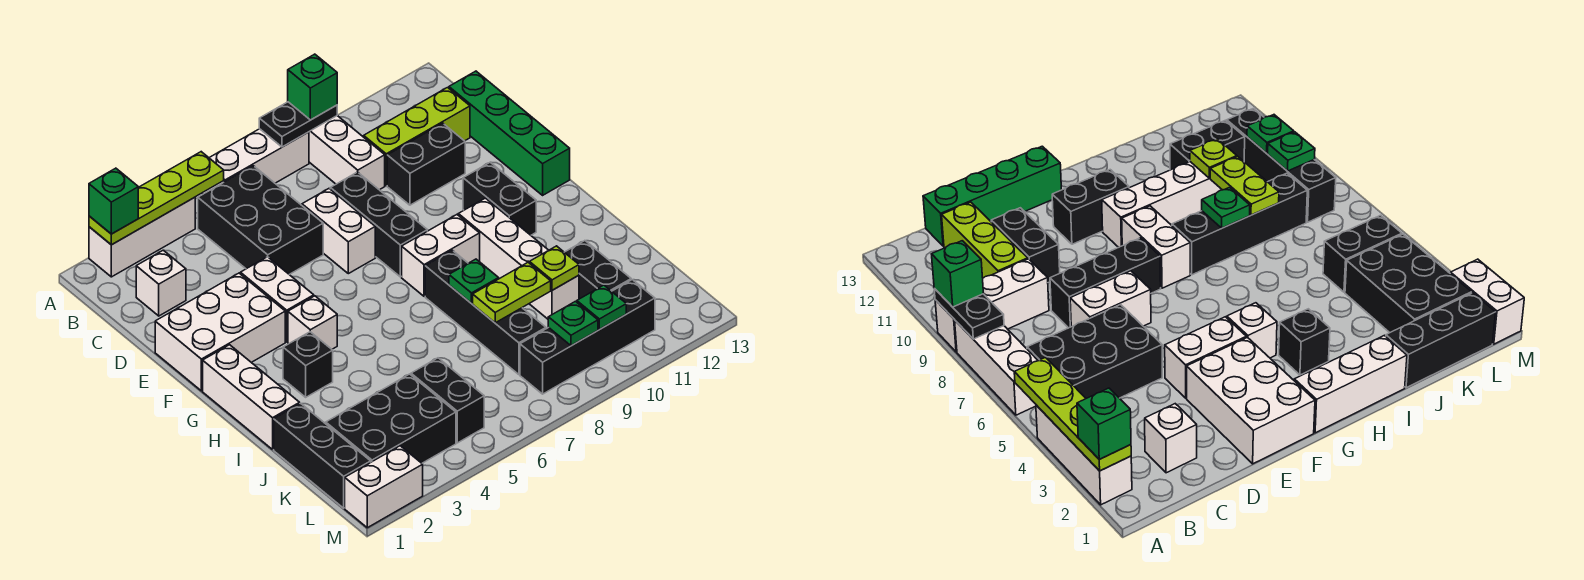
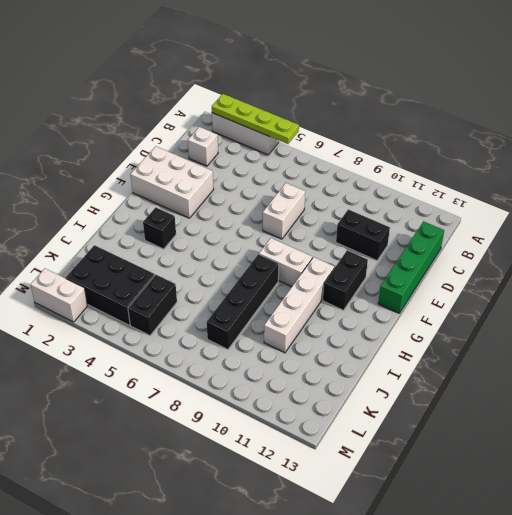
none -> white brick A6:A8 level 1
none -> white brick A9:C9 level 1
none -> black brick B5:D6 level 1
none -> lime brick C10:C12 level 1

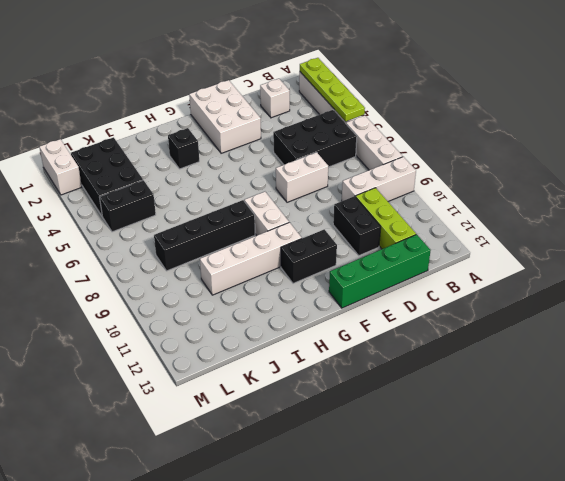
none -> black brick D8:F8 level 1
none -> white brick E4:F4 level 1
none -> white brick G1:I1 level 1
none -> white brick G4 level 1

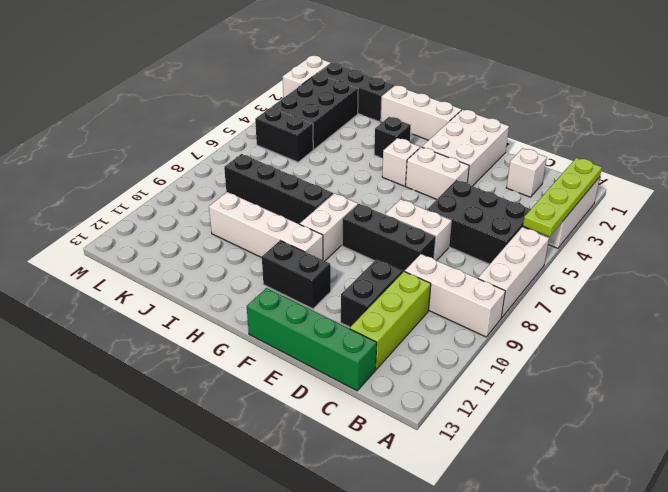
none -> black brick J11:K11 level 1
none -> black brick L8:L11 level 1
none -> black plate A8:A9 level 2
none -> green plate I8 level 2

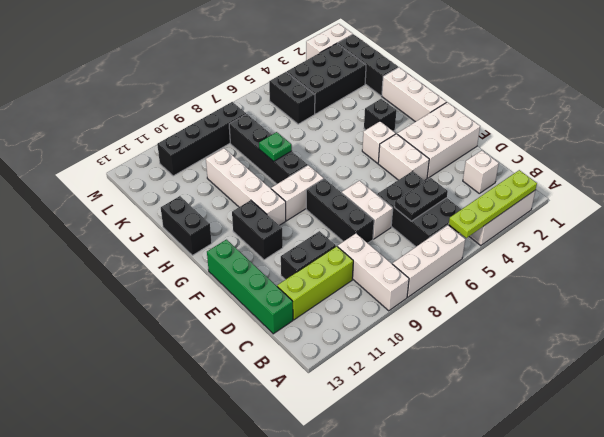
black plate C5:C6 level 2 -> black plate A8:A9 level 2
black brick H13:I13 level 1 -> black brick J11:K11 level 1
none -> lime plate J8:J9 level 2
none -> lime plate J10 level 2
none -> green plate L9 level 2
none -> green plate L10 level 2

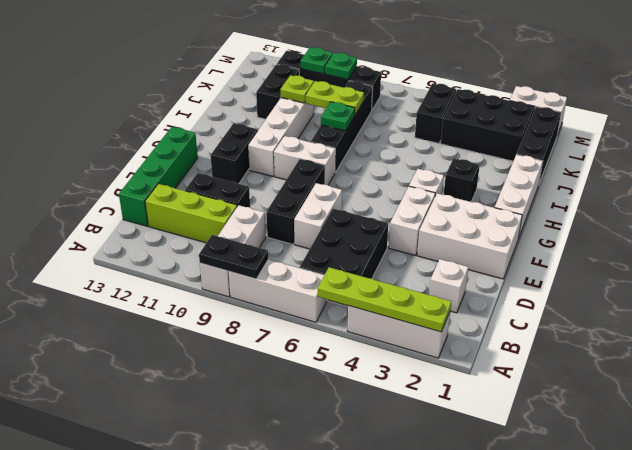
none -> green brick A2 level 3
none -> green brick A9 level 3

